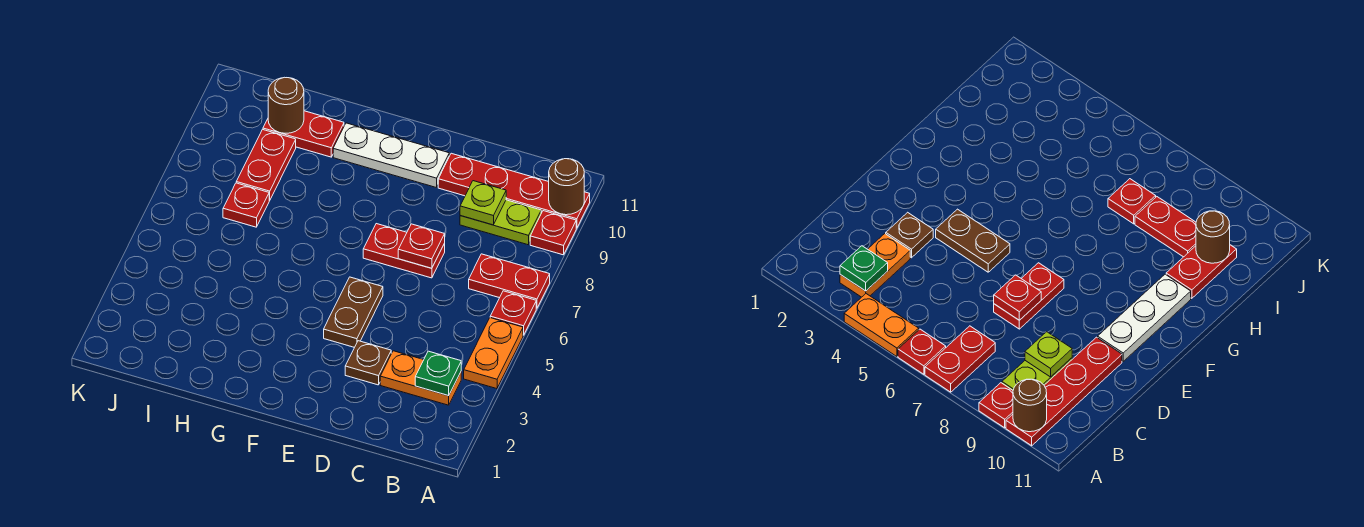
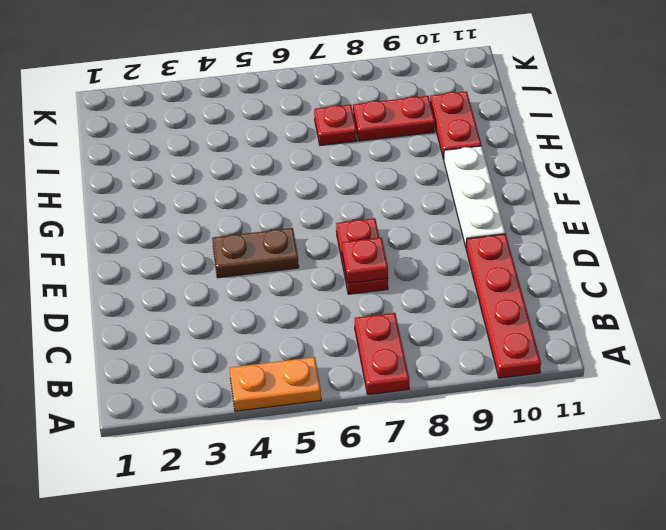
none -> red plate A6 level 1
none -> red plate A9 level 1
none -> orange plate B3:C3 level 1

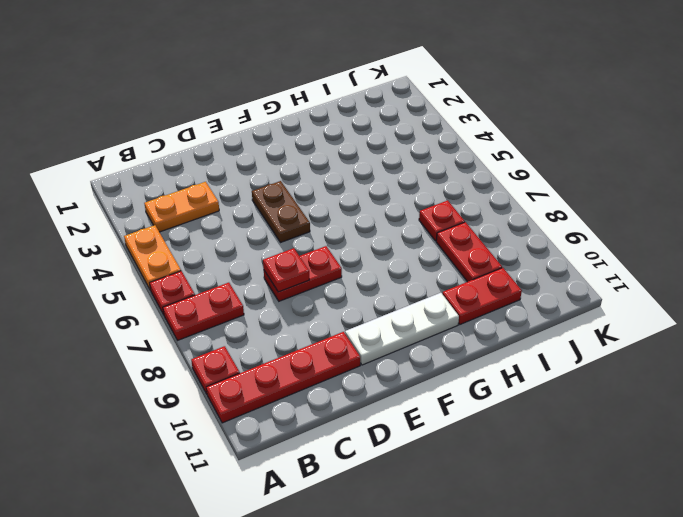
none -> lime plate B9:C9 level 1
none -> brown plate D3 level 1
none -> brown round brick A10 level 2

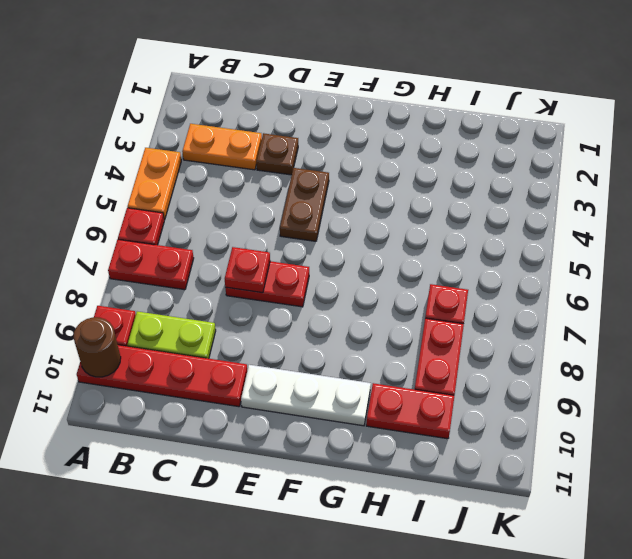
none -> green plate B3 level 2
none -> lime plate C9 level 2
none -> brown round brick I10 level 2

